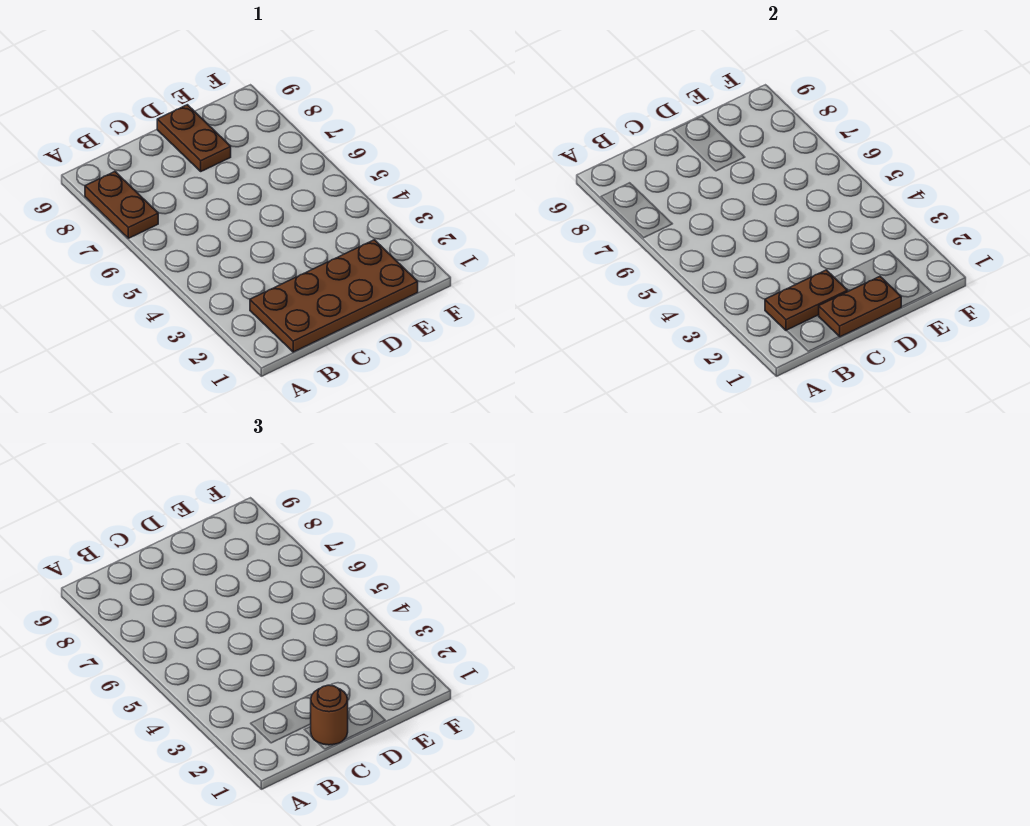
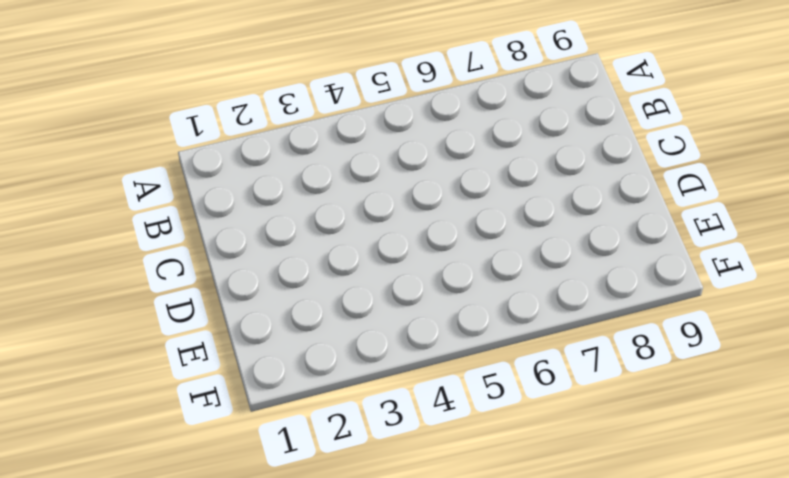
none -> brown plate A7:A8 level 1
none -> brown plate B1:E2 level 1

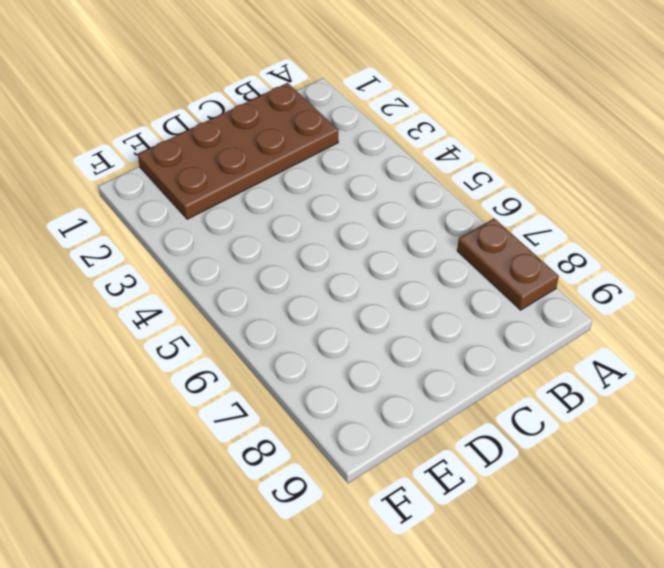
none -> brown plate D8:D9 level 1
none -> brown plate B2:C2 level 2

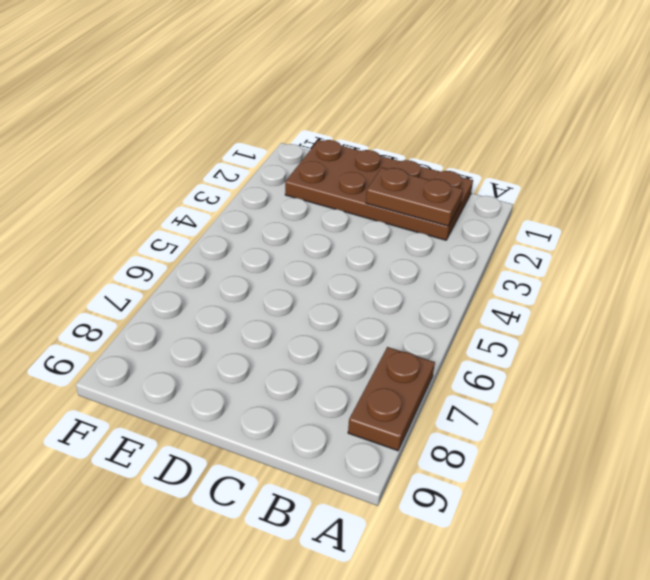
none -> brown plate D8:D9 level 1
none -> brown plate C1:D1 level 2

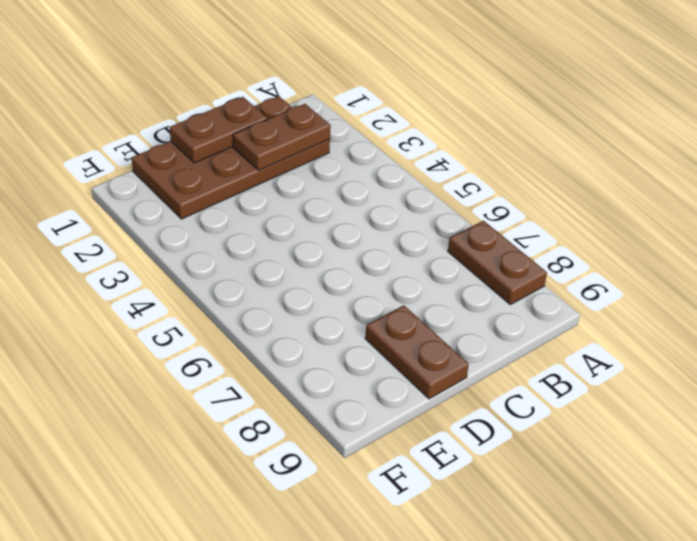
none -> brown round brick C1 level 3

